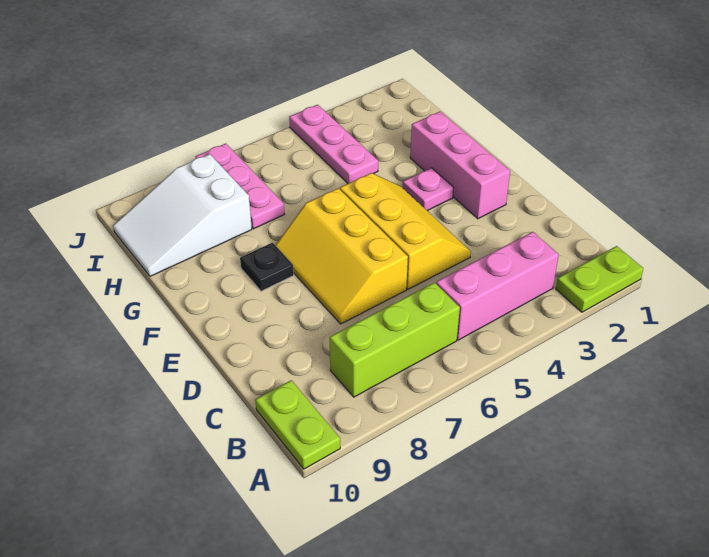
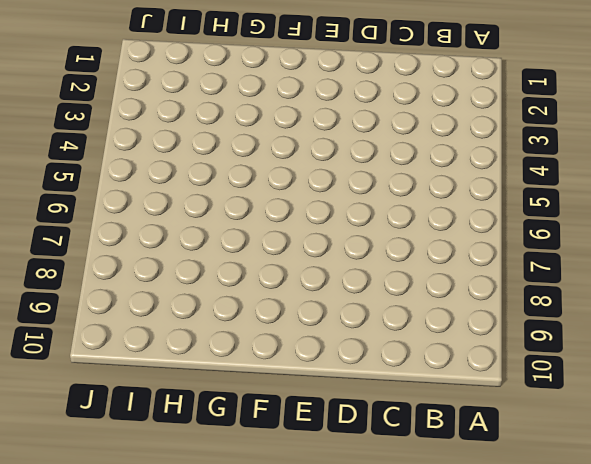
none -> lime plate A1:A2 level 1
none -> lime plate A10:B10 level 1
none -> pink brick B3:B5 level 1

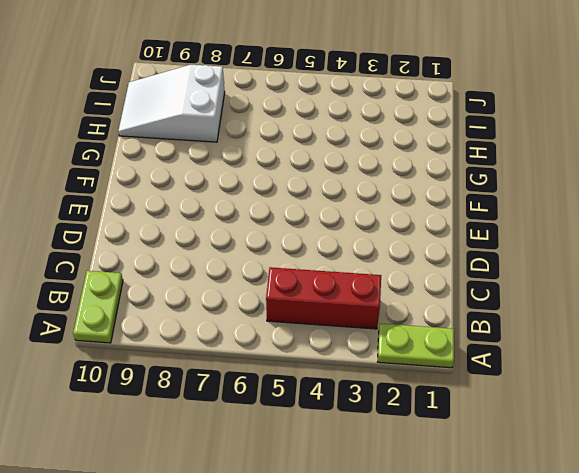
red brick B3:B5 level 1 -> pink brick B3:B5 level 1
none -> lime brick B6:B8 level 1
none -> yellow slope D4:F5 level 1 top 5
none -> yellow slope D6:F7 level 1 top 6

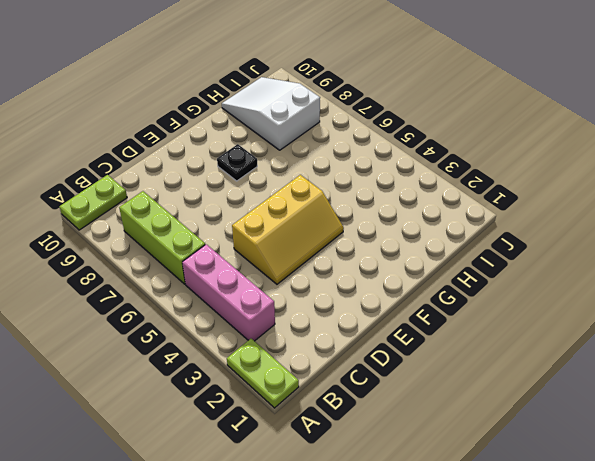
none -> yellow slope D6:F7 level 1 top 6
none -> pink brick E2:G2 level 1
none -> pink plate F3 level 1

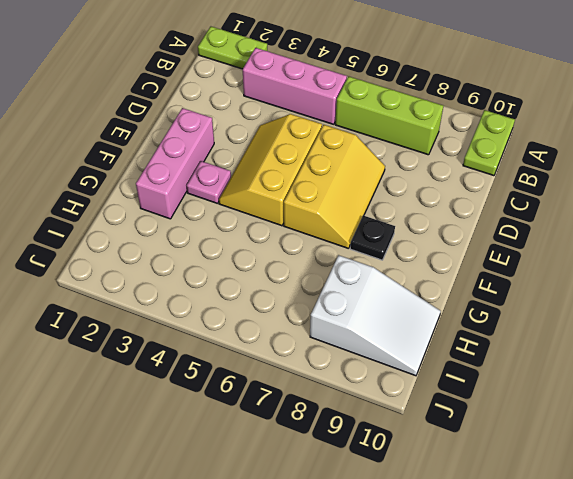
none -> pink plate H4:J4 level 1
none -> pink plate H7:J7 level 1

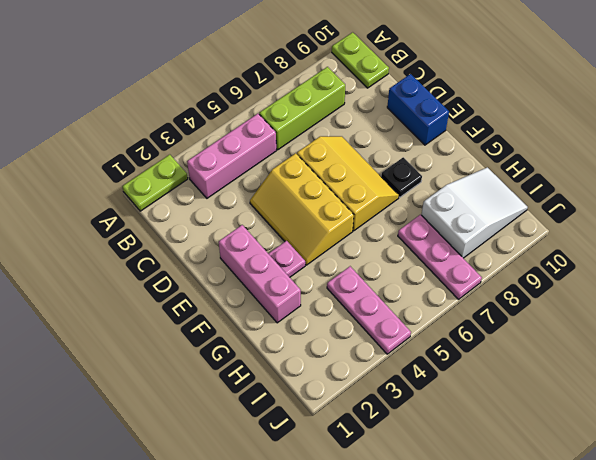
blue brick D10:E10 level 1 -> none

